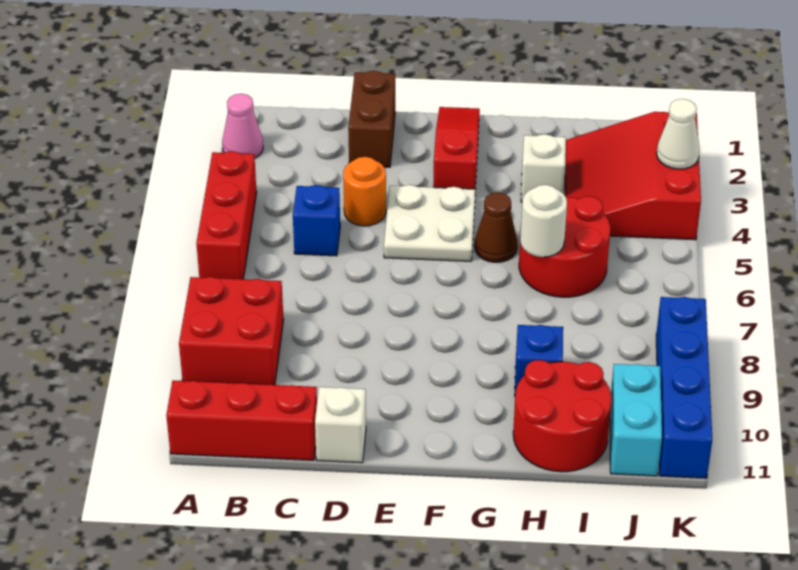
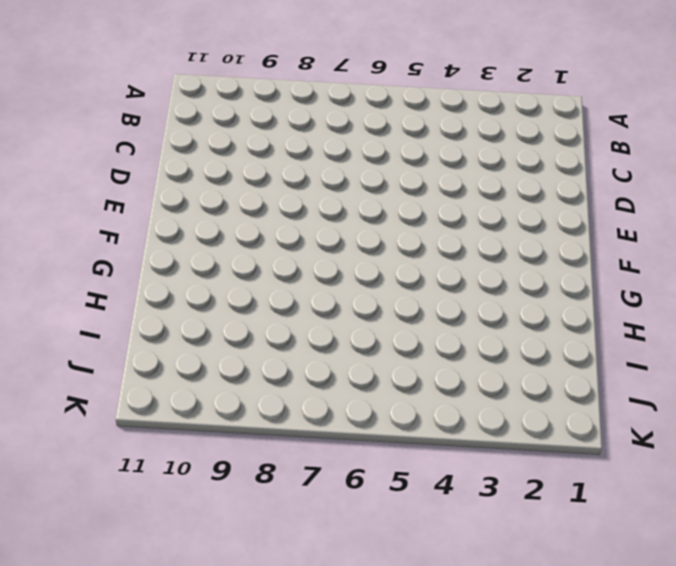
none -> pink cone A2 level 1
none -> red brick A4:A6 level 1
none -> red brick A8:B9 level 1

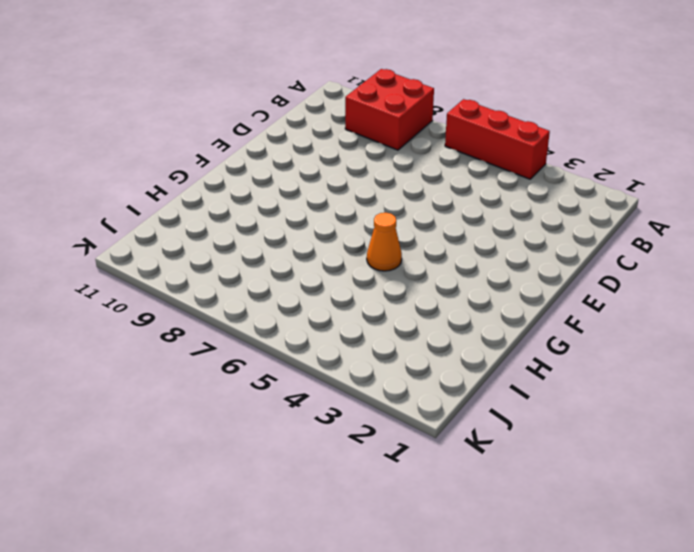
orange cone G5 level 1 -> brown cone G5 level 1
none -> pink cone A2 level 1
none -> red brick A11:C11 level 1
none -> blue brick C5 level 1

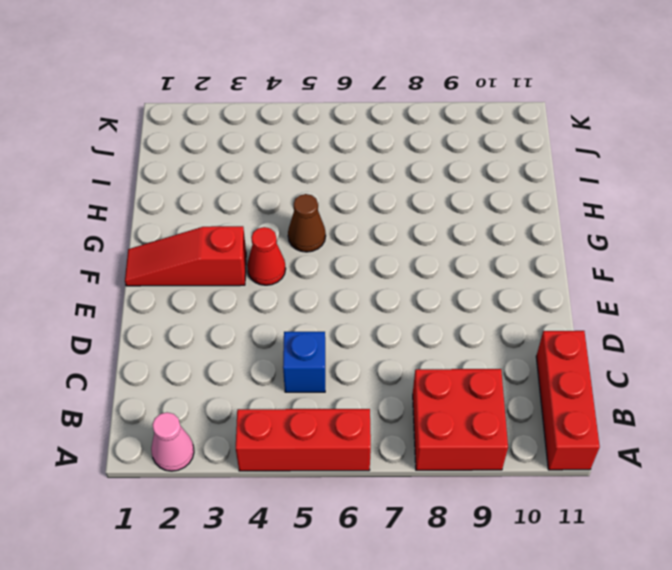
red cone F4 level 1 -> white plate E4:F5 level 1
none -> brown brick D1:D2 level 1
none -> orange round brick D4 level 1
none -> white brick D11 level 1

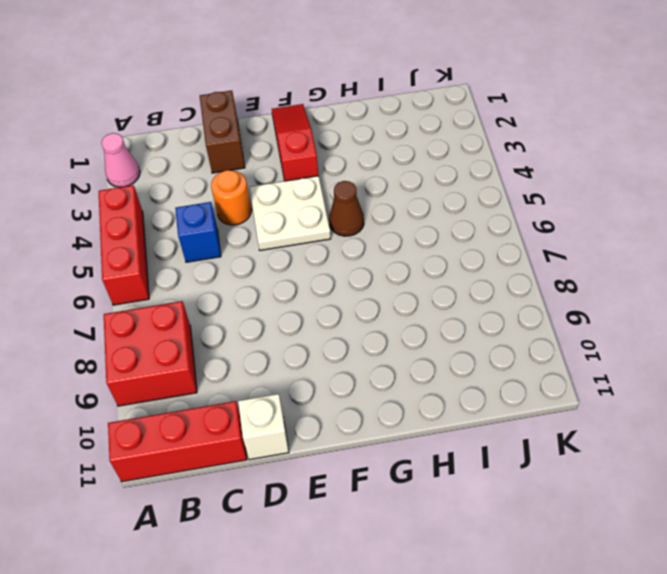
none -> white brick H3 level 1
none -> red round brick H5:I6 level 1
none -> blue brick H9 level 1

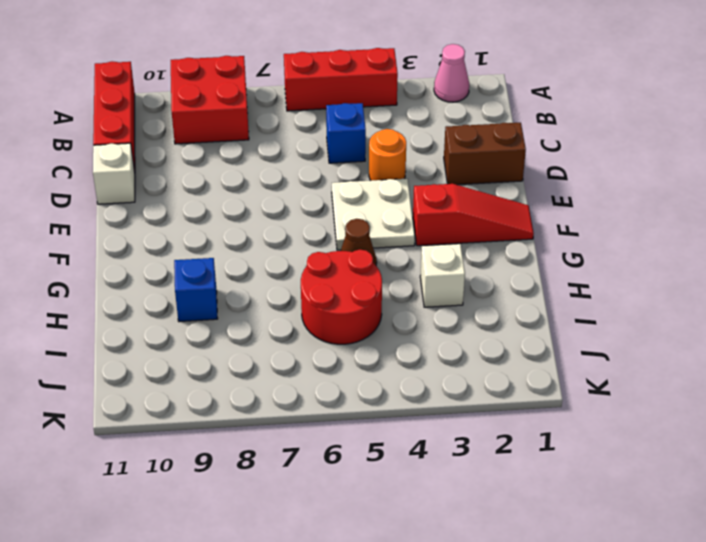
none -> red round brick H10:I11 level 1
none -> red slope I2:K4 level 1 top K
none -> cyan brick J10:J11 level 1

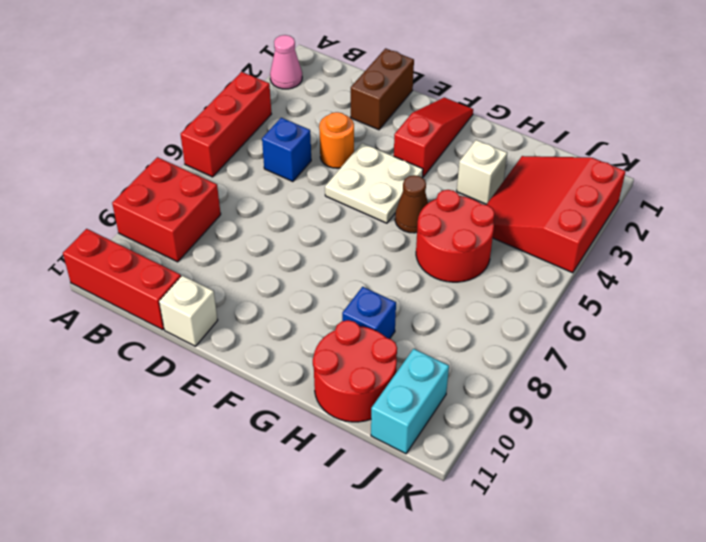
none -> blue brick K8:K11 level 1
none -> white round brick H6 level 2
none -> white cone K3 level 2

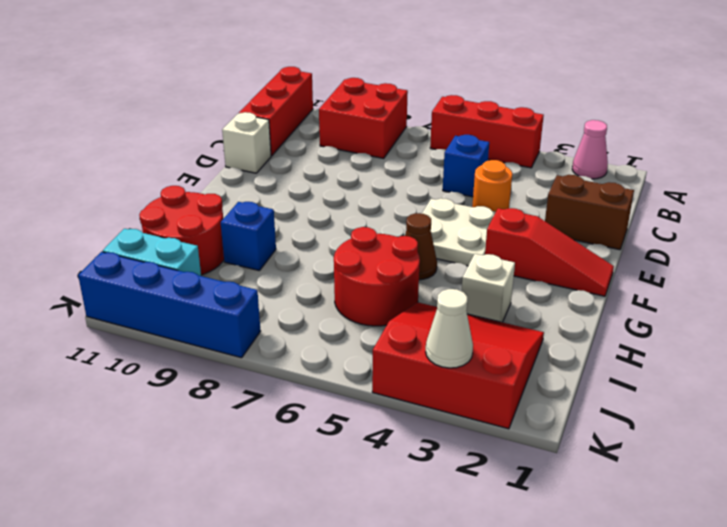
none -> white round brick H6 level 2

